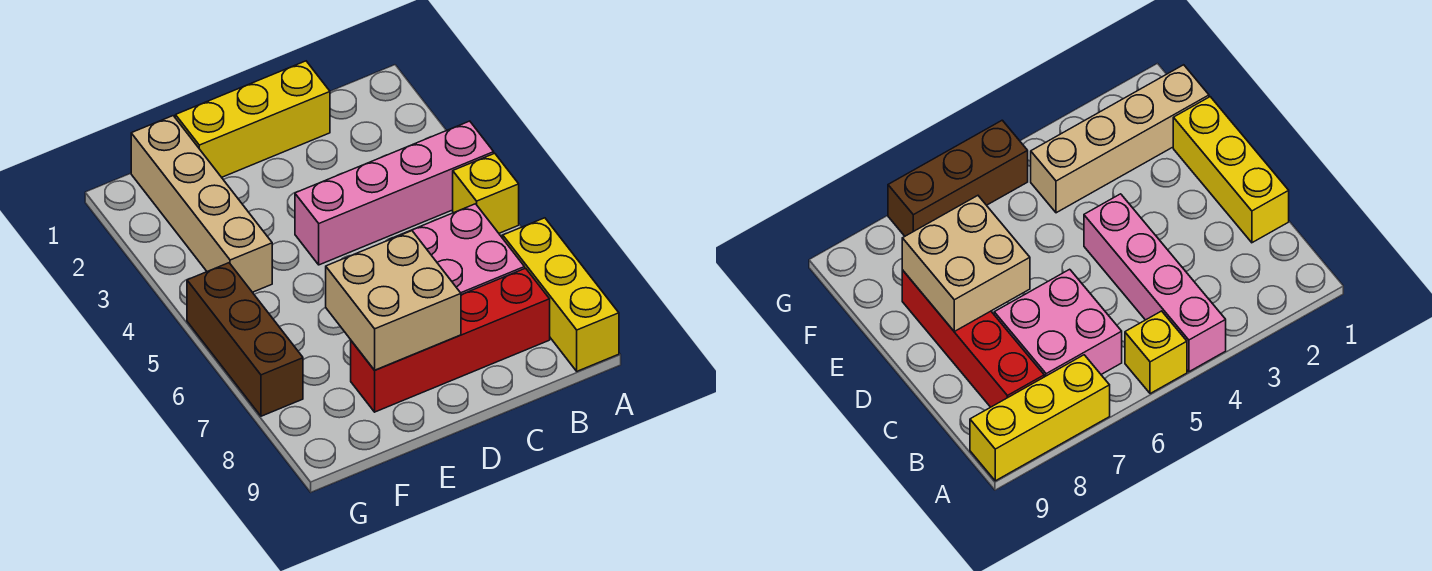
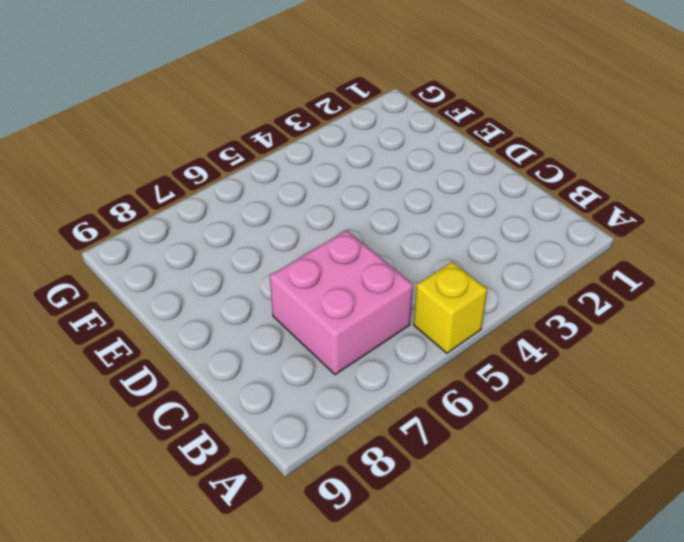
none -> pink brick A4:D4 level 1
none -> yellow brick A7:A9 level 1

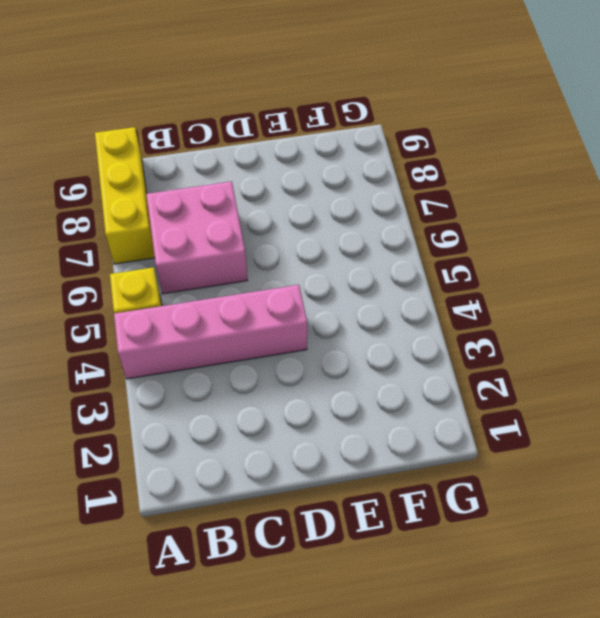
none -> red brick B8:E8 level 1
none -> yellow brick C1:E1 level 1

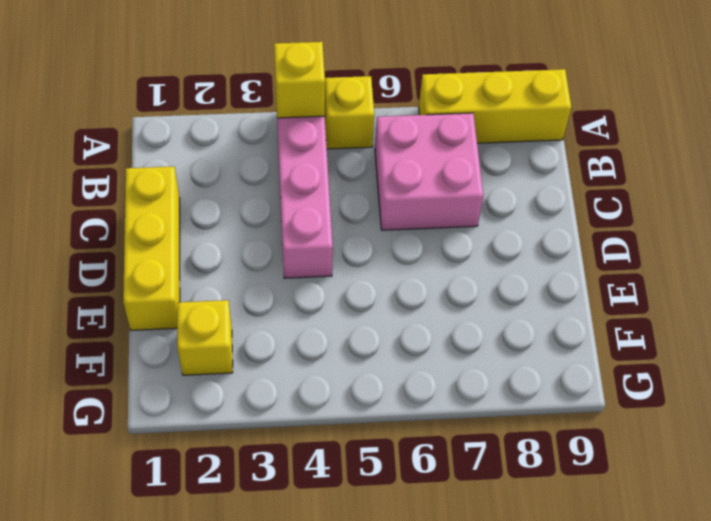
yellow brick A4 level 2 -> none
yellow brick F2 level 1 -> tan brick F1:F4 level 1
none -> red brick B8:E8 level 1
none -> brown brick G5:G7 level 1

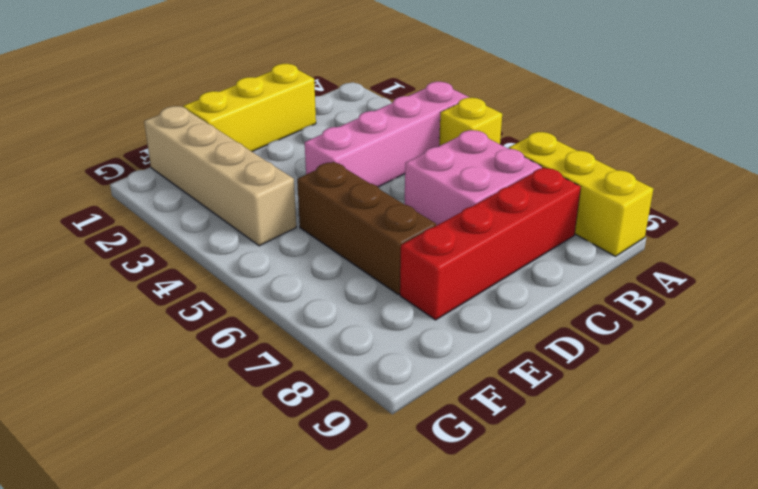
brown brick E5:E7 level 1 -> brown brick G5:G7 level 1
none -> tan brick D7:E8 level 2

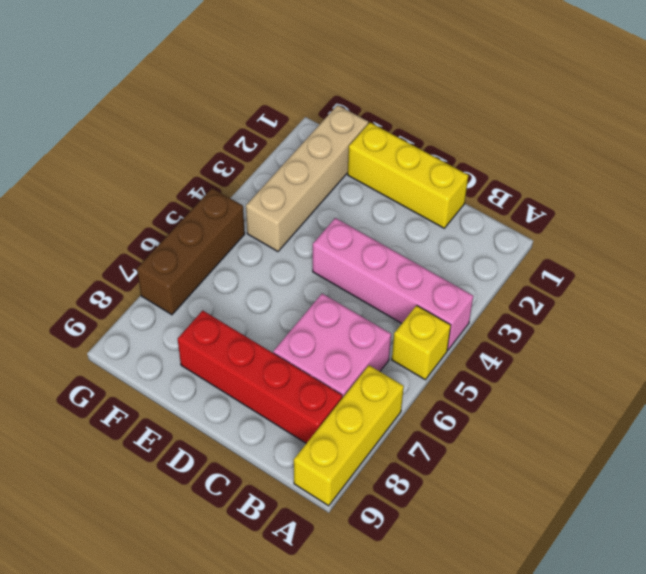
none -> tan brick D7:E8 level 2

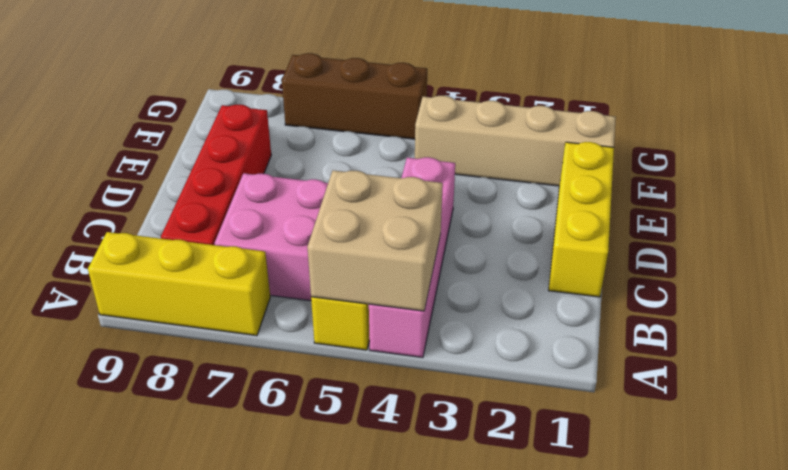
tan brick A4:B5 level 2 -> tan brick D7:E8 level 2

